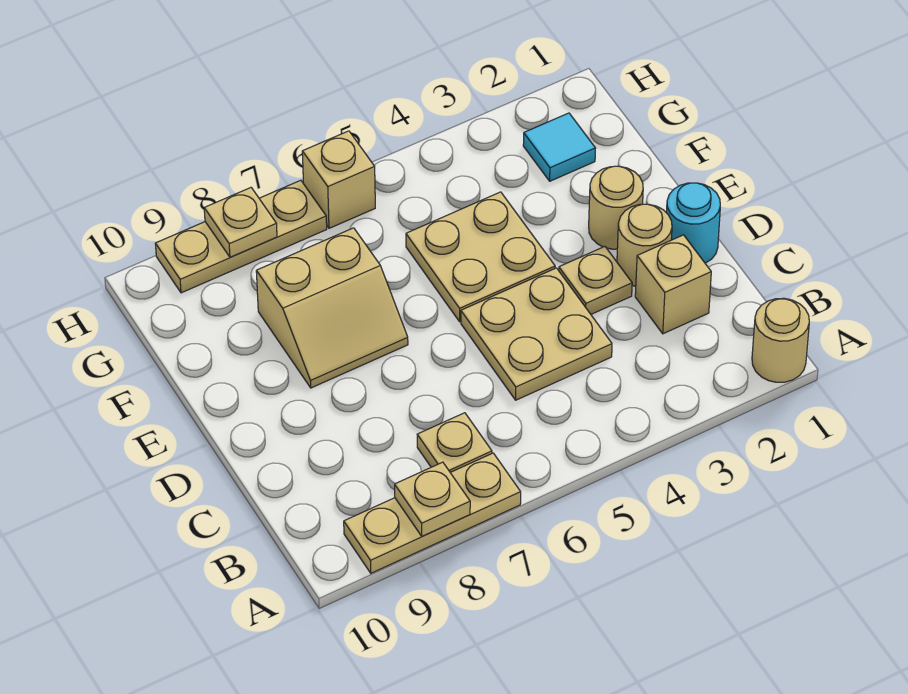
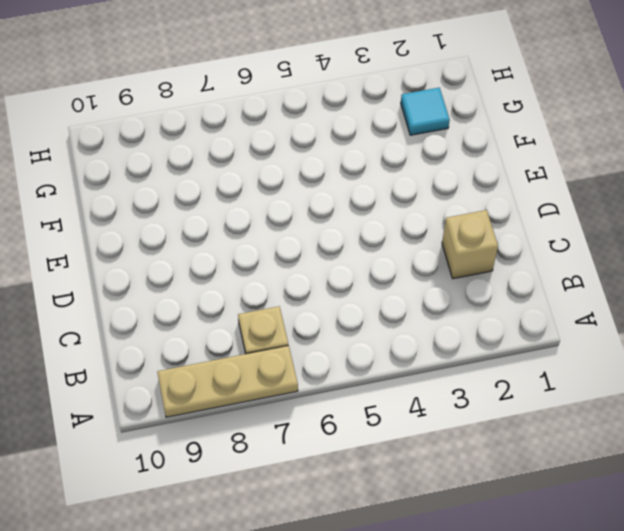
none -> tan round brick A1 level 1
none -> tan plate C4:D5 level 1
none -> cyan round brick D1 level 1

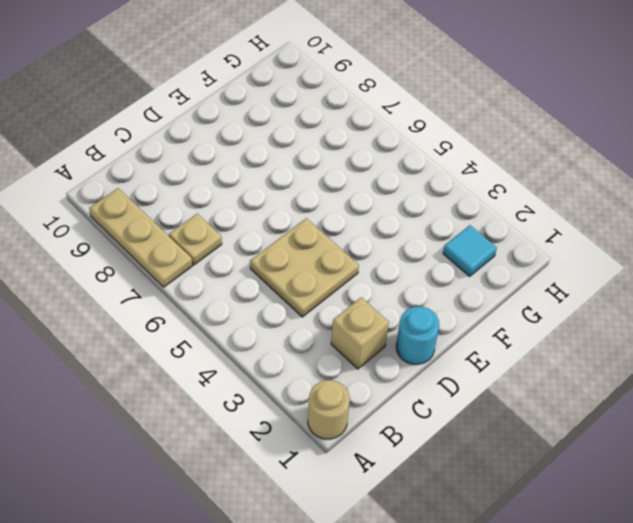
none -> tan round brick D2 level 1
none -> tan plate D3 level 1
none -> tan round brick E2 level 1

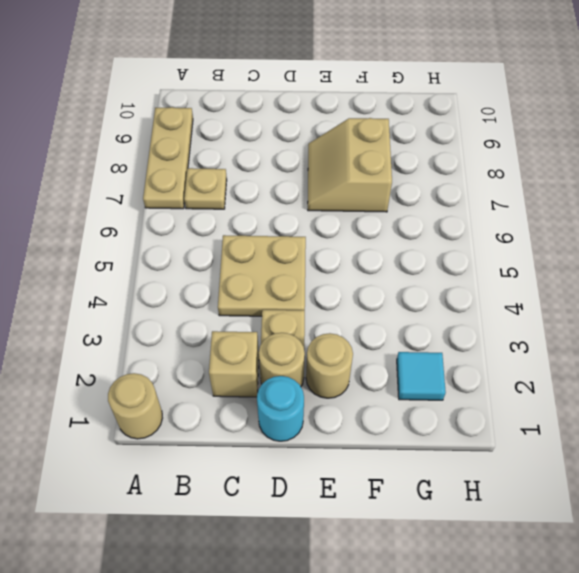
none -> tan plate E4:F5 level 1
none -> tan brick H6 level 1
none -> tan plate H7:H9 level 1

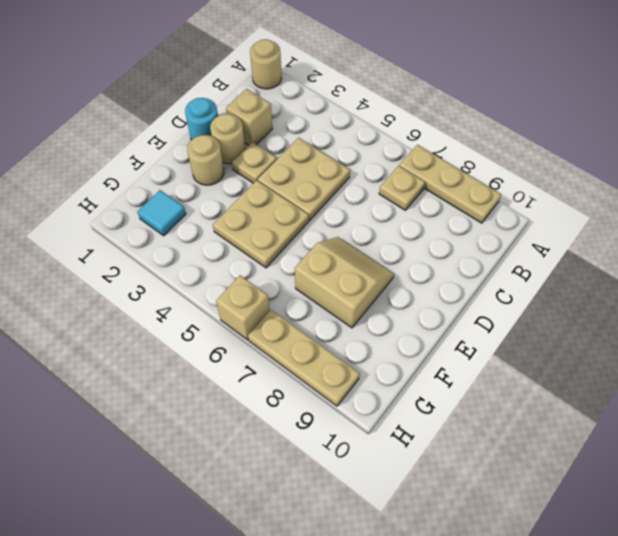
none -> tan plate A8 level 2
none -> tan plate H8 level 2

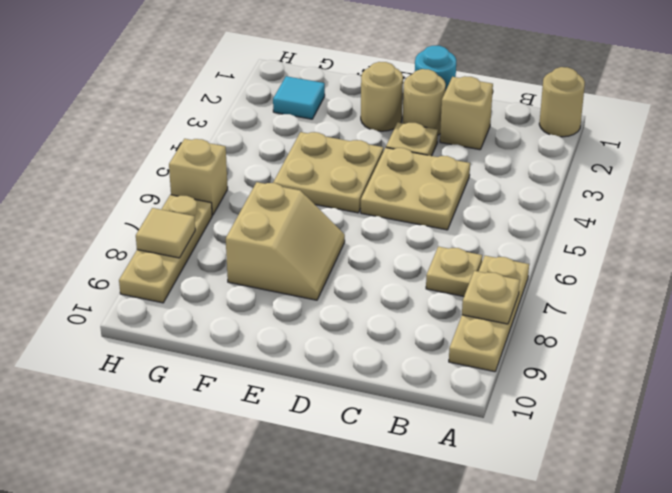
tan tile H8 level 2 -> tan plate H8 level 2

